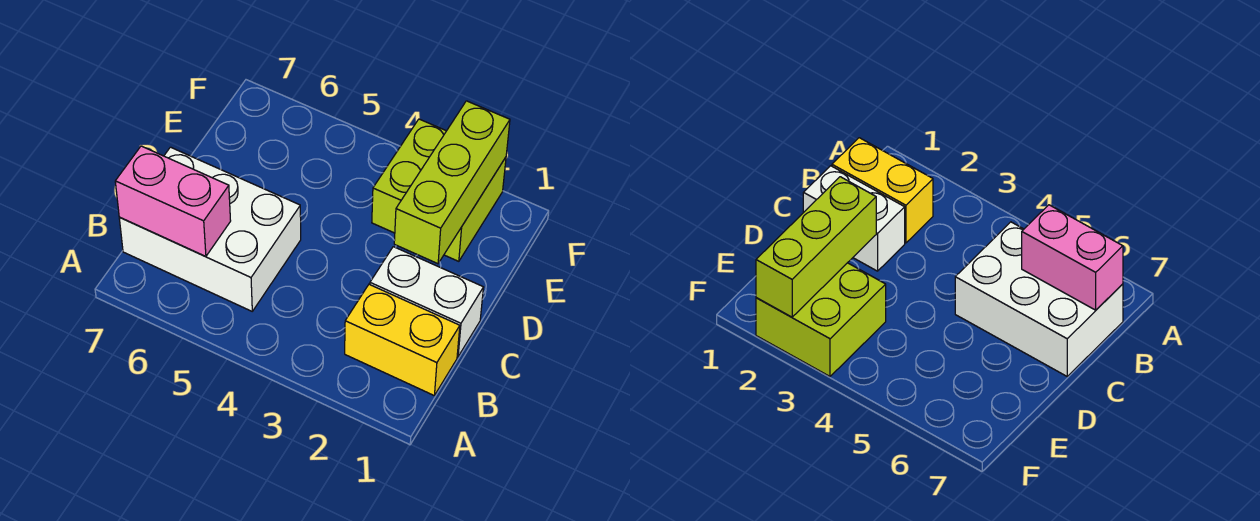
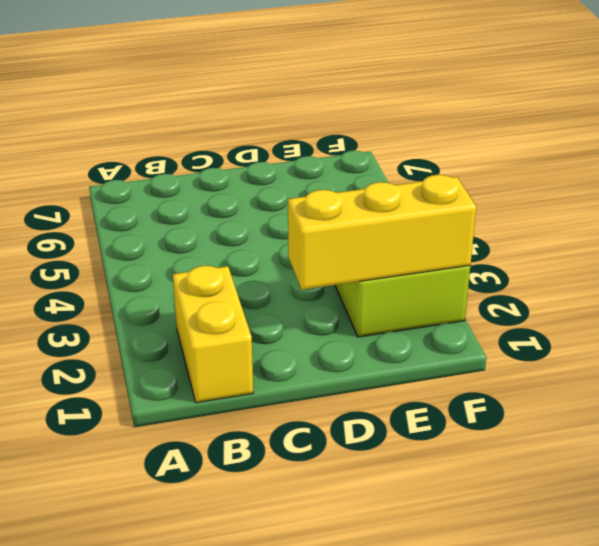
yellow brick D2:F2 level 2 -> lime brick D2:F2 level 2
none -> white brick B5:C7 level 1
none -> white brick C1:C2 level 1

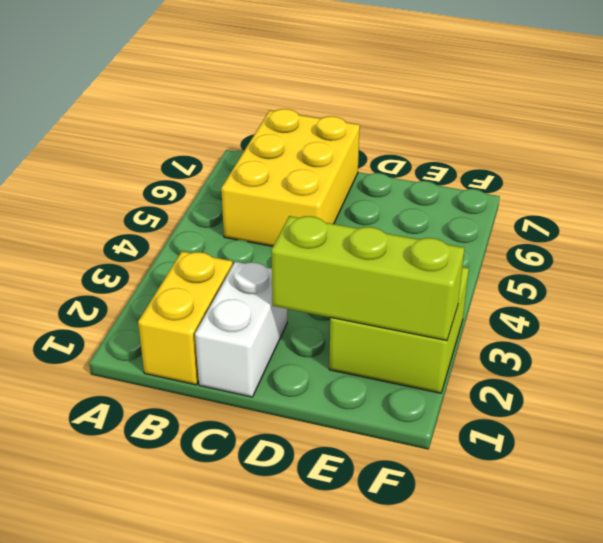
yellow brick B5:C7 level 1 -> white brick B5:C7 level 1
none -> pink brick B6:B7 level 2

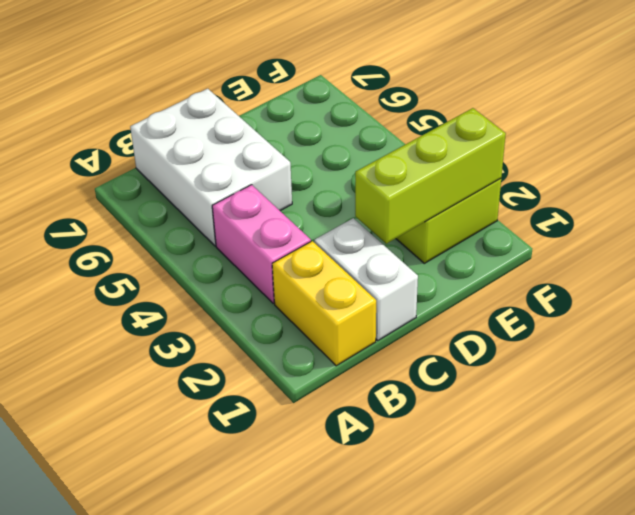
pink brick B3:B4 level 1 -> pink brick B6:B7 level 2

